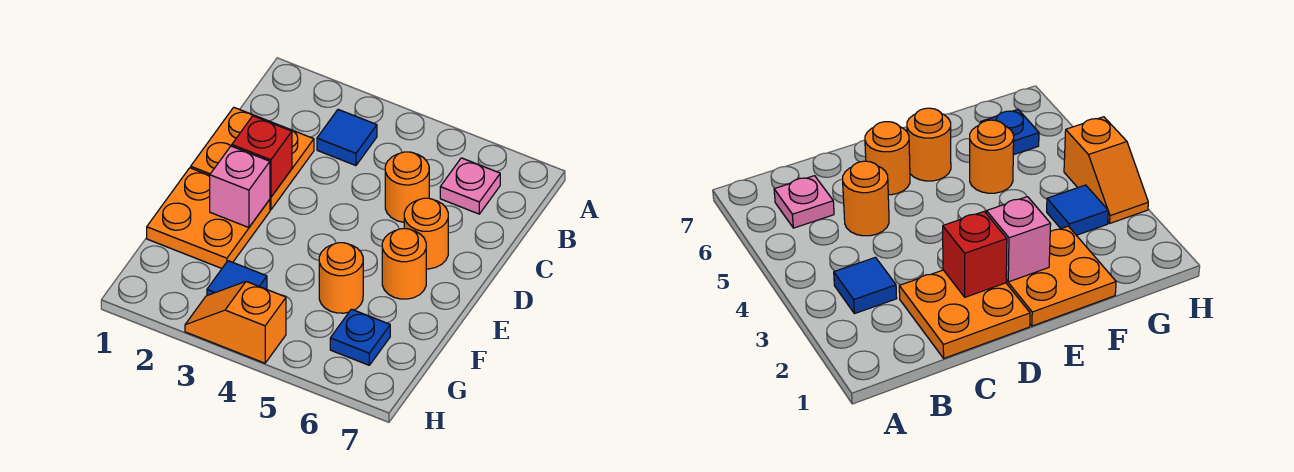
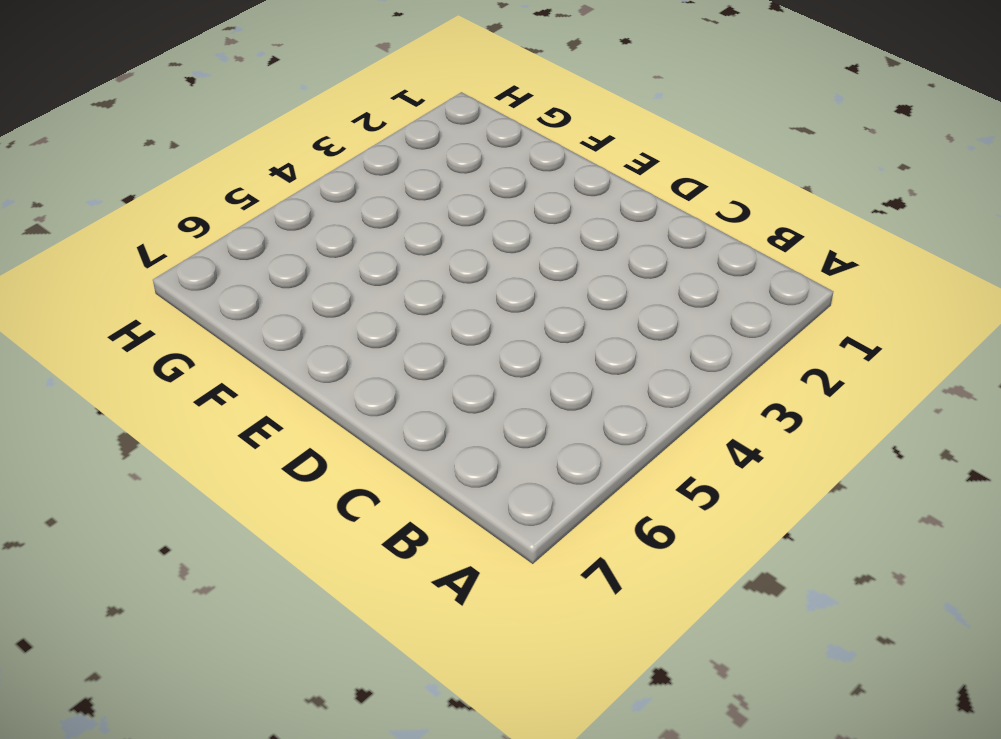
none -> blue tile B3 level 1
none -> pink plate B6 level 1
none -> orange plate C1:D2 level 1

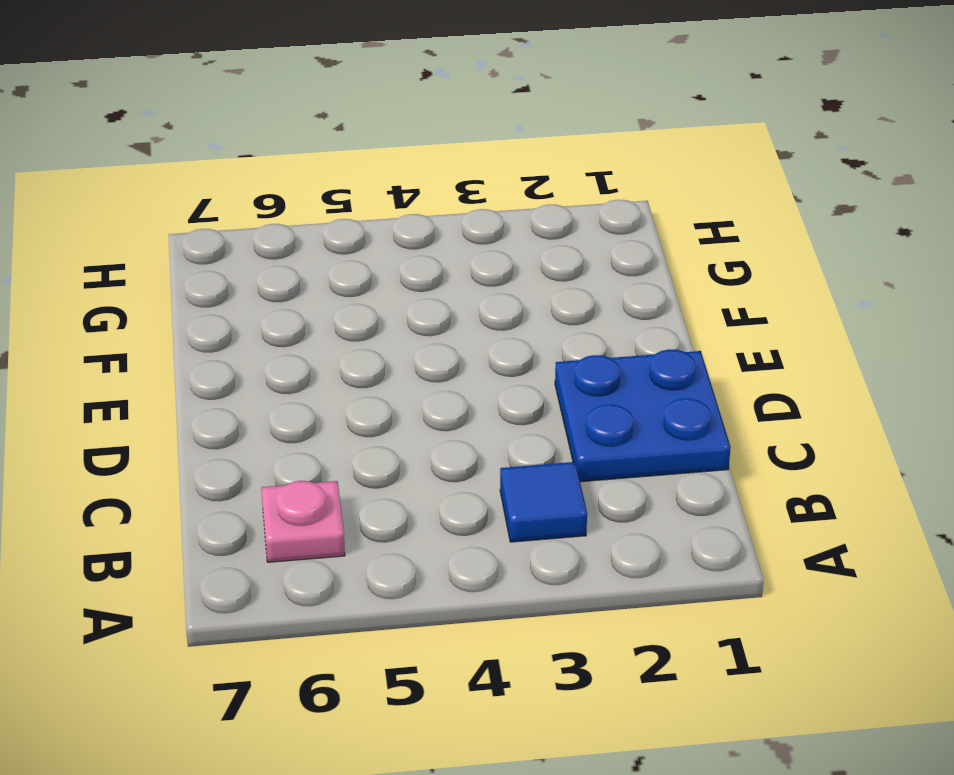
blue plate C1:D2 level 1 -> orange plate C1:D2 level 1
none -> orange round brick C5 level 1
none -> orange round brick D6 level 1
none -> orange plate E1:F2 level 1

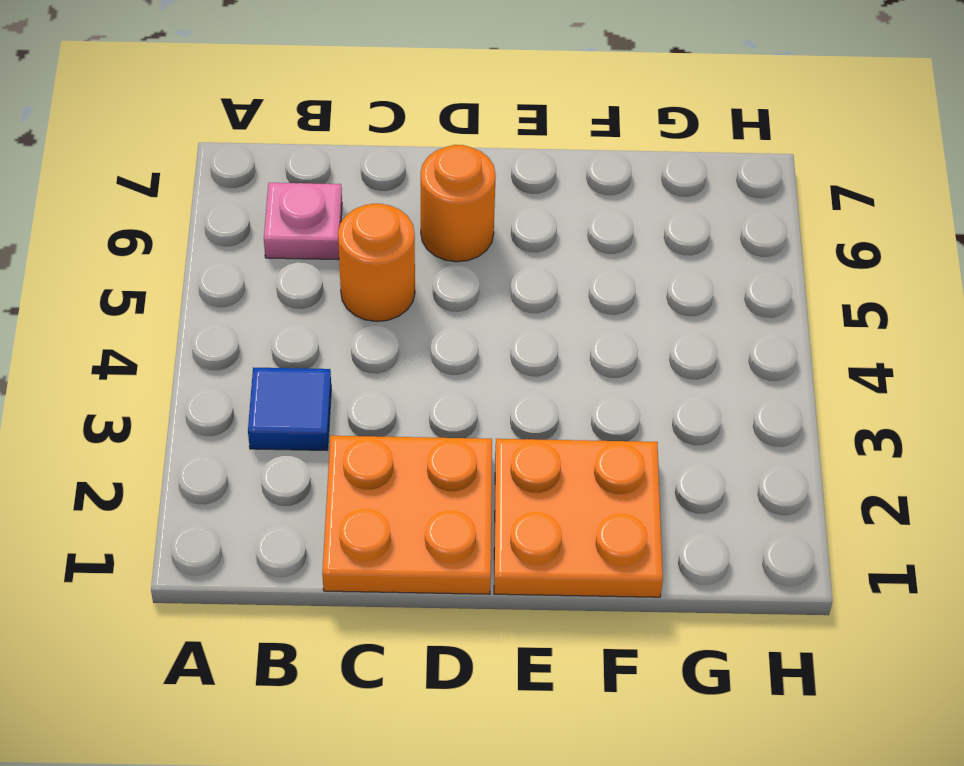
none -> orange round brick E6 level 1
none -> orange round brick F5 level 1
none -> blue tile G3 level 1

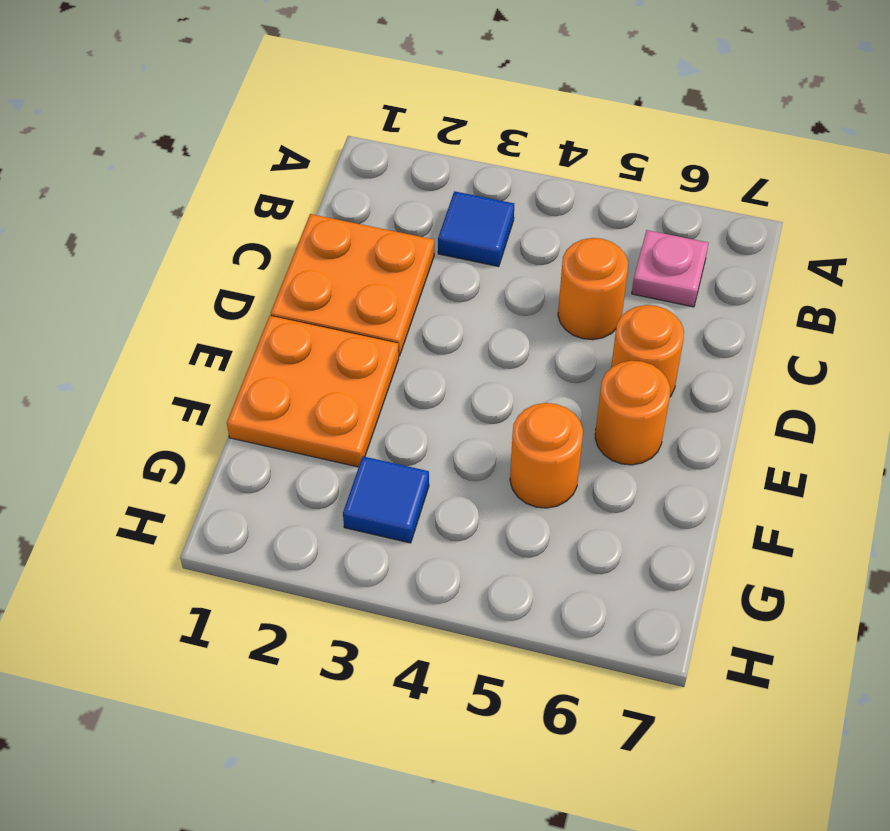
none -> blue plate G6 level 1
none -> orange slope H3:H4 level 1 top 4
none -> red brick D2 level 2

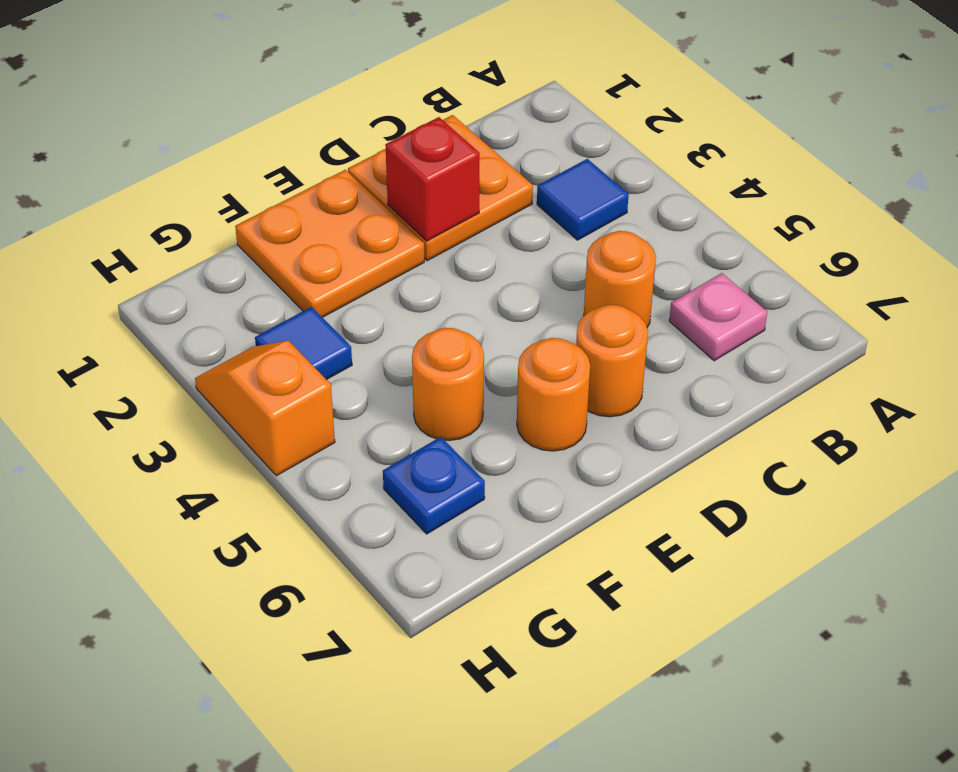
none -> pink brick E2 level 2

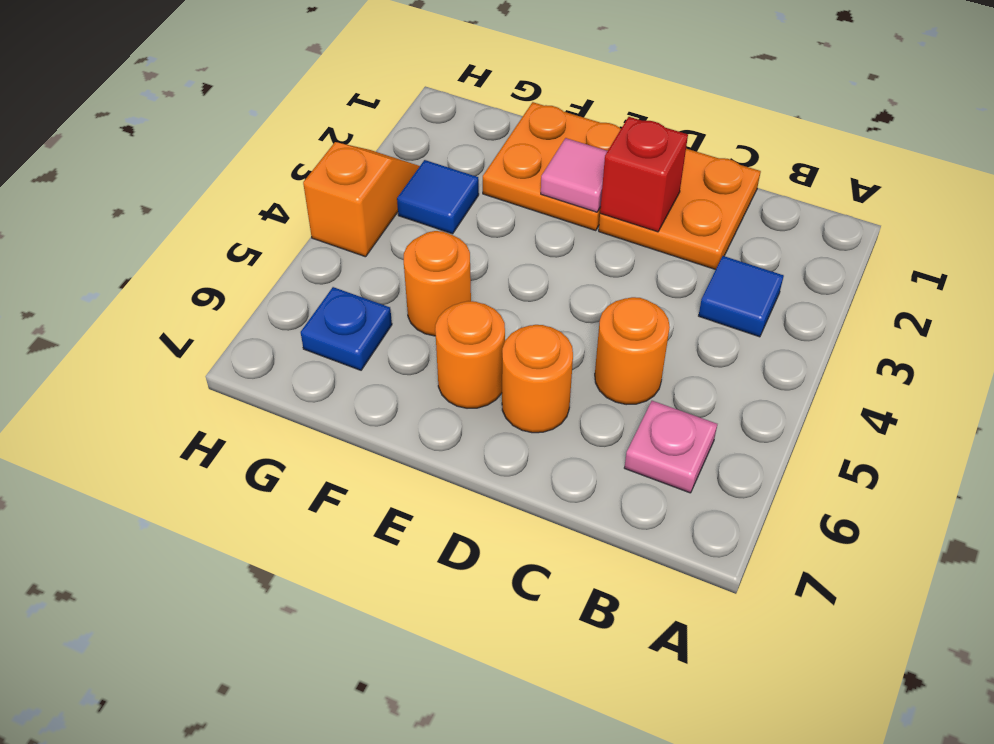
pink tile E2 level 2 -> pink brick E2 level 2

